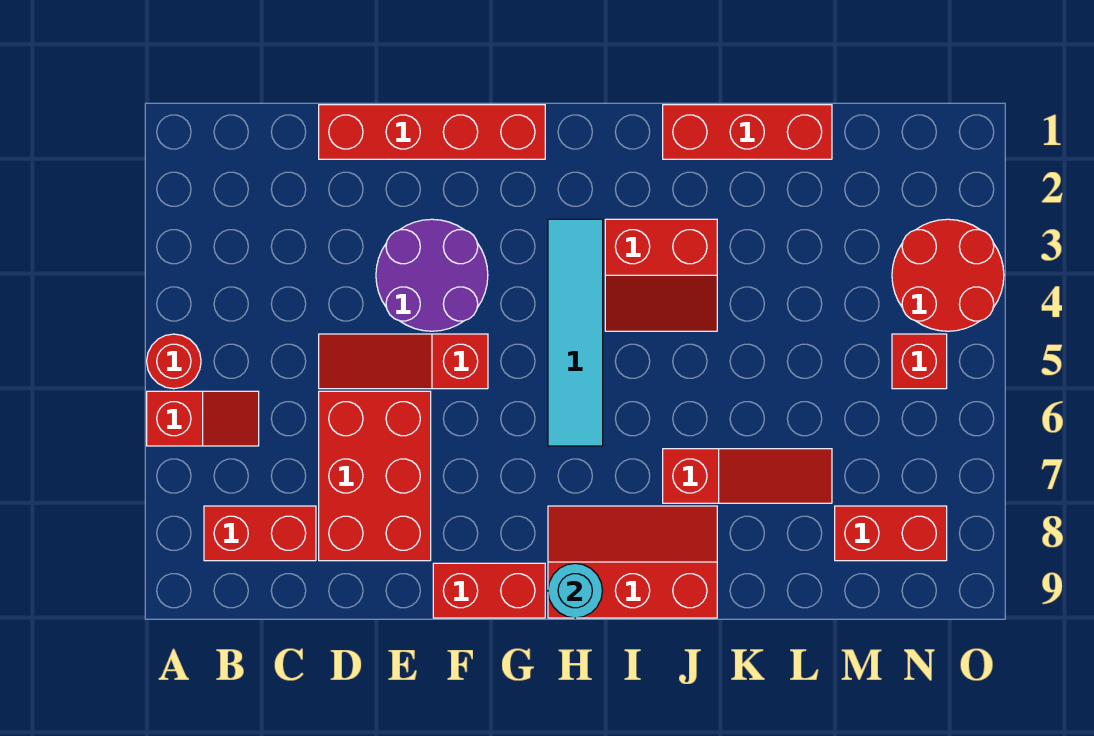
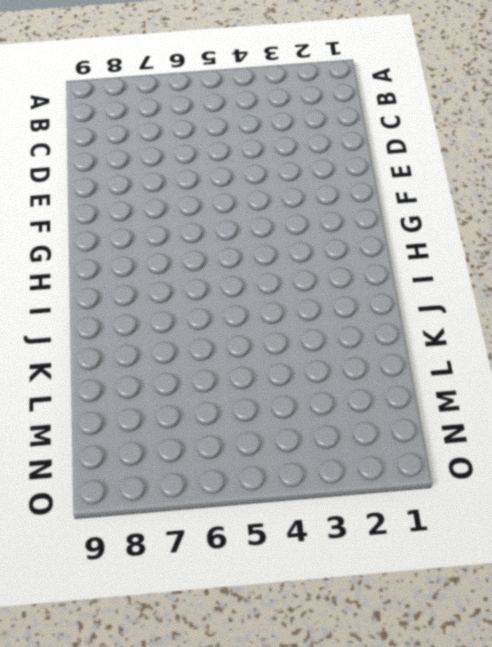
none -> red round brick A5 level 1
none -> red slope A6:B6 level 1 top A
none -> red brick B8:C8 level 1

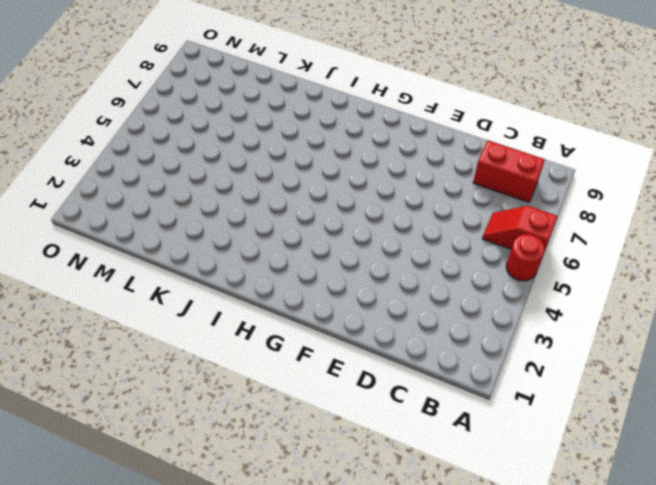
none -> red brick D1:G1 level 1
none -> red slope D5:F5 level 1 top F
none -> red brick D6:E8 level 1

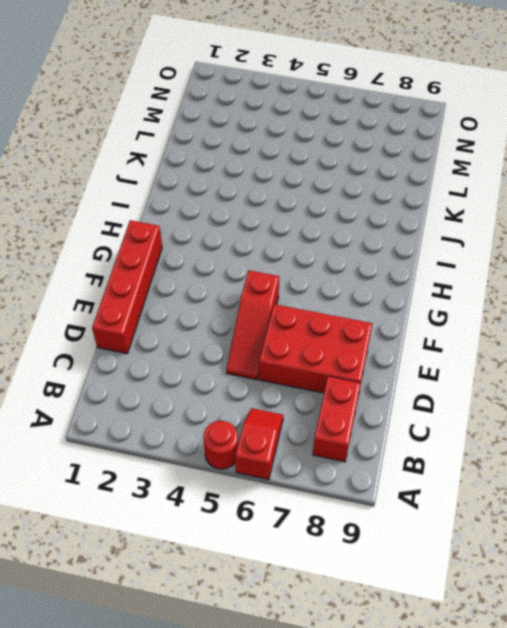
none -> purple round brick E3:F4 level 1
none -> red brick F9:G9 level 1
none -> cyan tile H3:H6 level 1

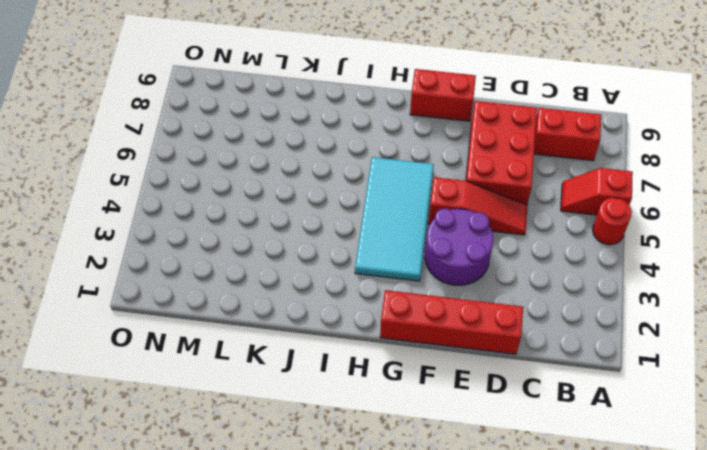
cyan tile G3:H6 level 1 -> cyan tile H3:H6 level 1
none -> red slope H8:J9 level 1 top 9
none -> red slope I3:J4 level 1 top 3
none -> red brick J1:L1 level 1

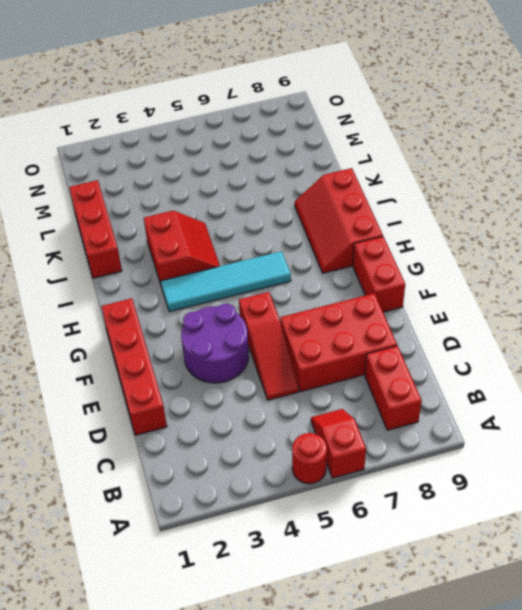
none -> red slope J7:L7 level 1 top J
none -> red brick M8:N8 level 1
none -> red round brick N3:O4 level 1

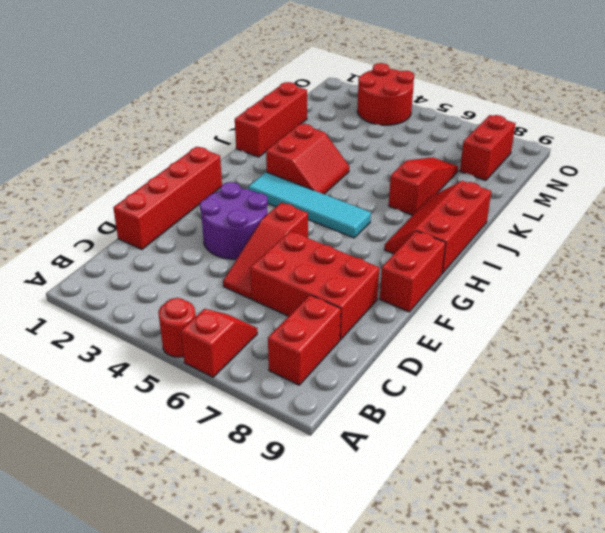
none -> red brick N5 level 1
none -> cyan round brick H9 level 2

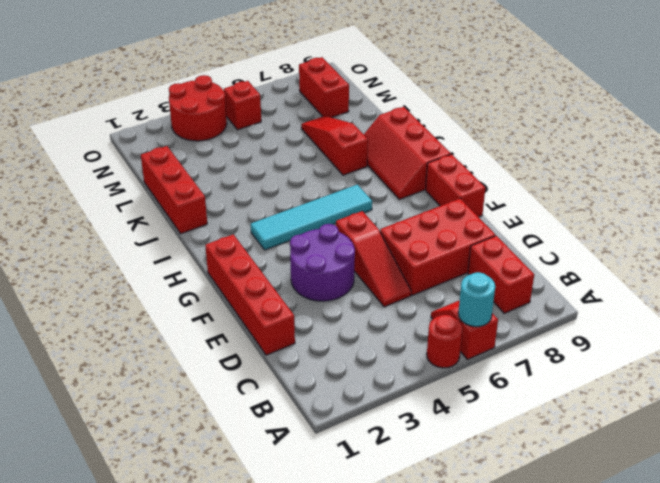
cyan round brick A6 level 2 -> cyan round brick H9 level 2
none -> red slope I3:J4 level 1 top 3

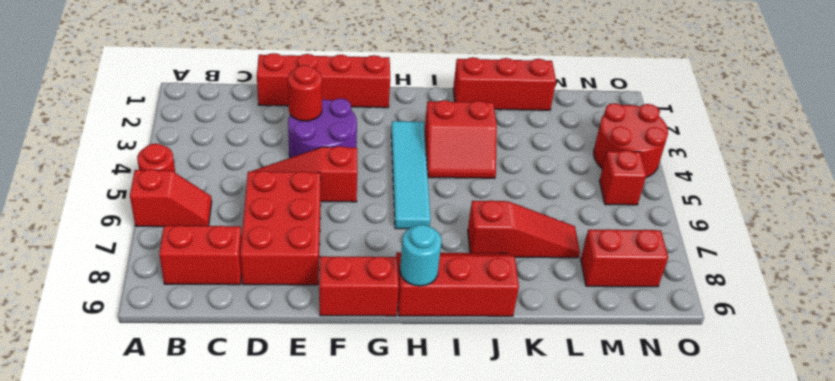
red round brick E3 level 2 -> none

